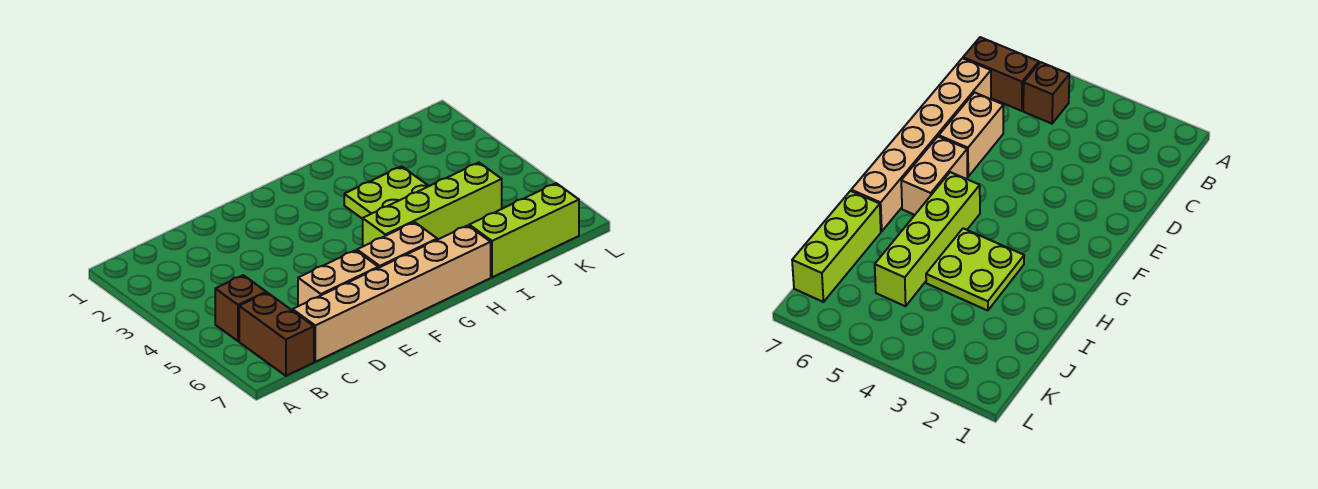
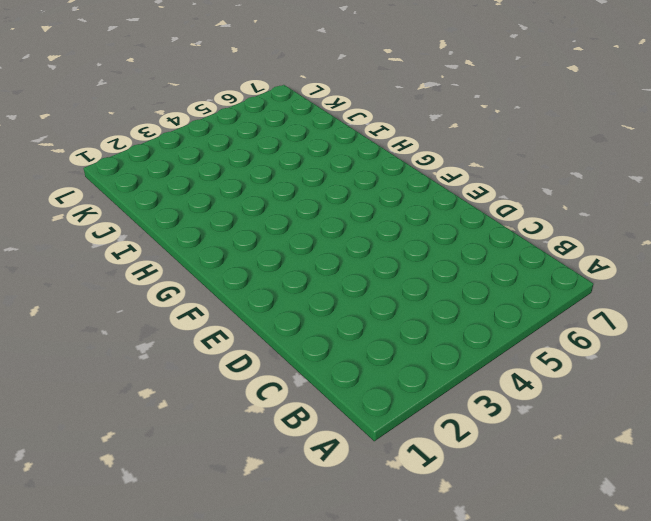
none -> brown brick B5 level 1
none -> brown brick B6:B7 level 1

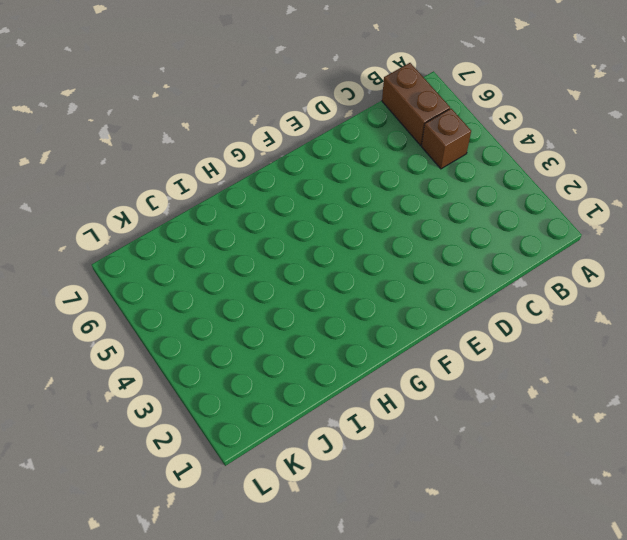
none -> tan brick C7:H7 level 1
none -> tan brick D6:E6 level 1

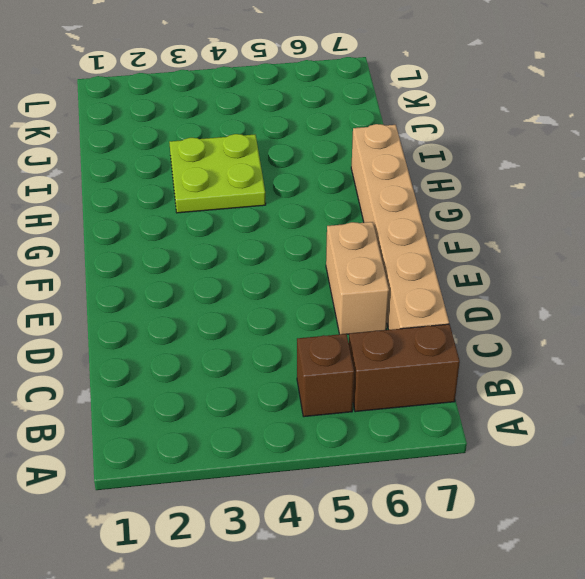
none -> tan brick F6:G6 level 1
none -> lime brick G5:J5 level 1

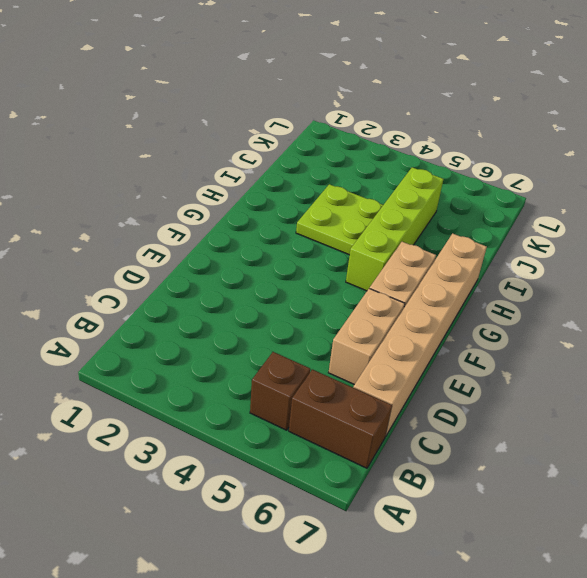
none -> lime brick I7:K7 level 1

